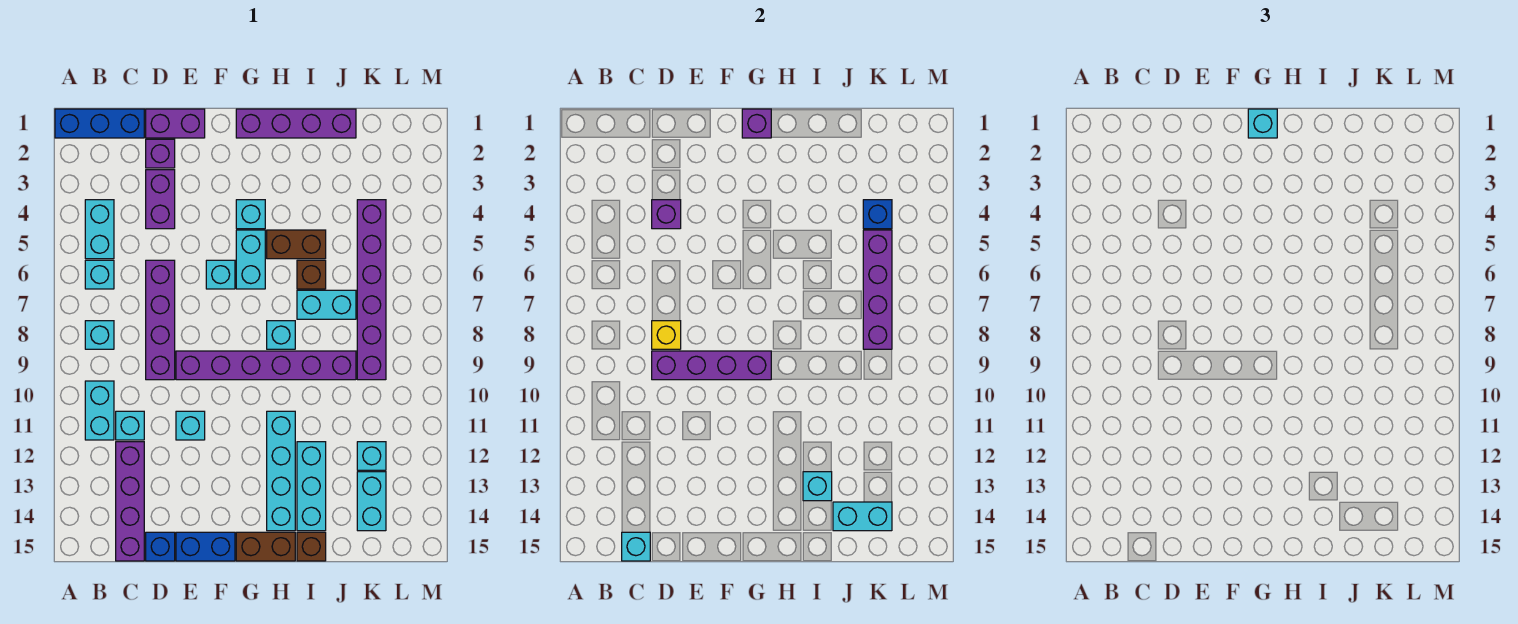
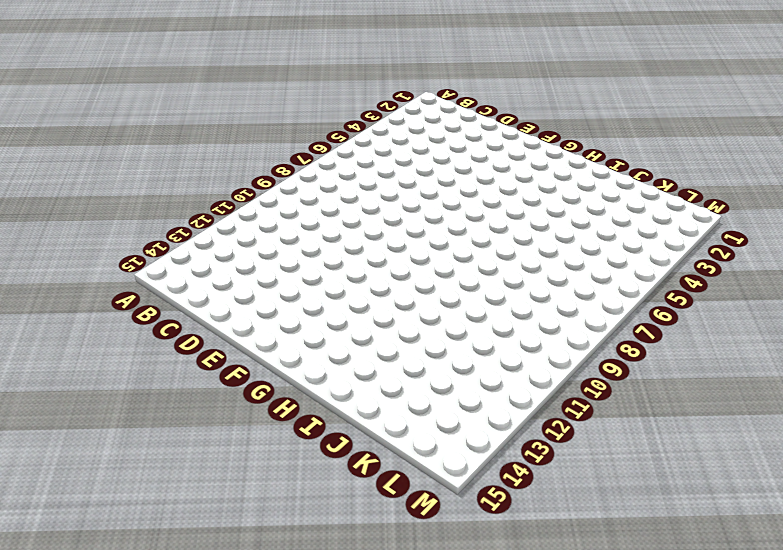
none -> blue brick A1:C1 level 1
none -> cyan brick B4:B5 level 1
none -> cyan brick B6 level 1
none -> cyan brick B8 level 1

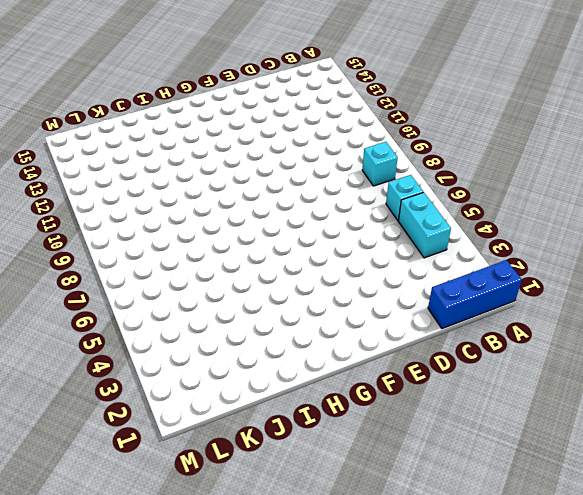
none -> cyan brick B10:B11 level 1
none -> cyan brick C11 level 1
none -> purple brick C12:C15 level 1
none -> purple brick D1:E1 level 1

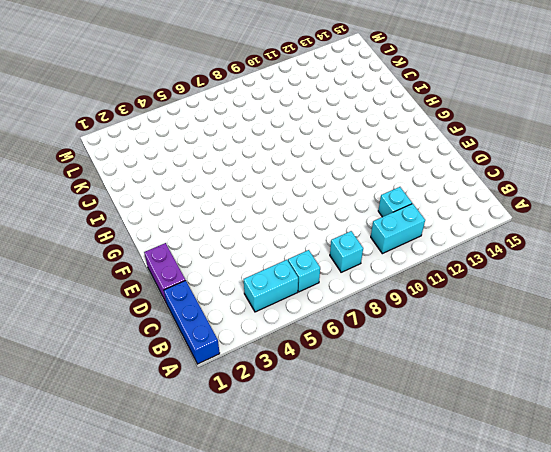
none -> purple brick C12:C15 level 1
none -> purple brick D2 level 1
none -> purple brick D3:D4 level 1
none -> purple brick D6:D9 level 1

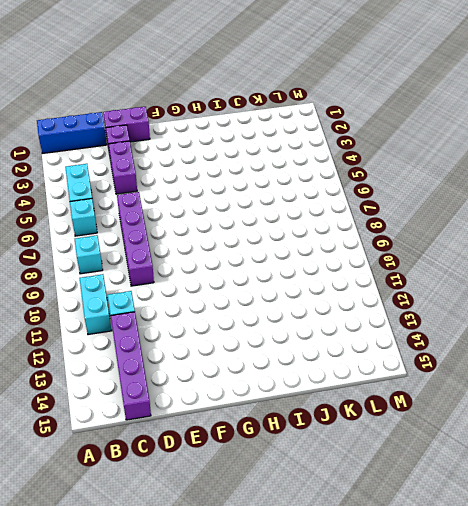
none -> blue brick D15 level 1
none -> purple brick E9:J9 level 1
none -> cyan brick E11 level 1
none -> blue brick E15:F15 level 1

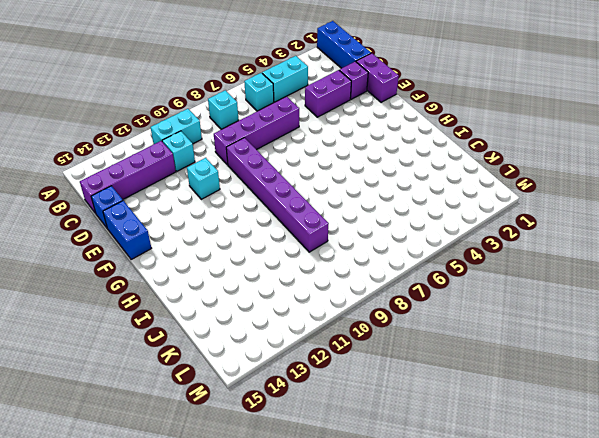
none -> cyan brick F6 level 1
none -> purple brick G1:J1 level 1
none -> cyan brick G4 level 1
none -> cyan brick G5:G6 level 1

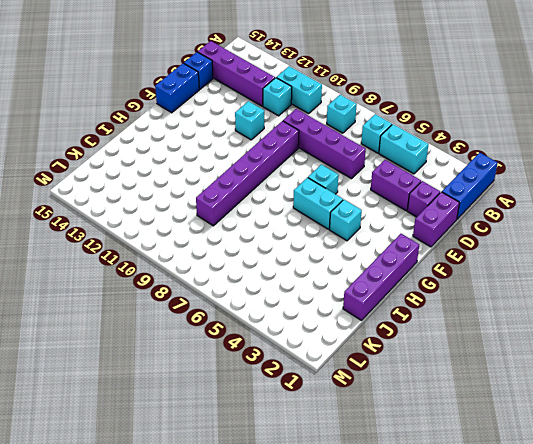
none -> brown brick G15:H15 level 1
none -> brown brick H5:I5 level 1
none -> cyan brick H8 level 1
none -> cyan brick H11:H14 level 1

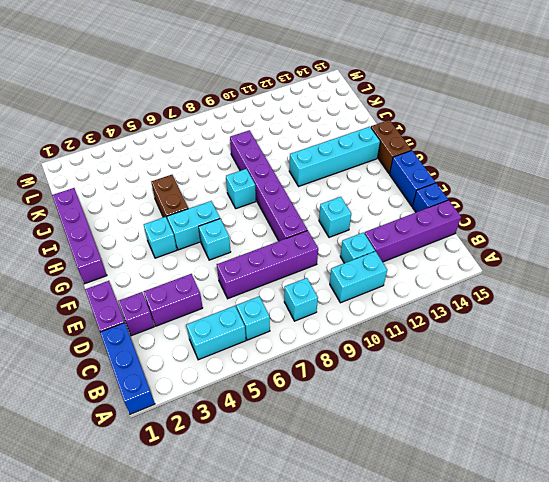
none -> brown brick I6 level 1
none -> cyan brick I7:J7 level 1
none -> cyan brick I12:I14 level 1
none -> brown brick I15 level 1

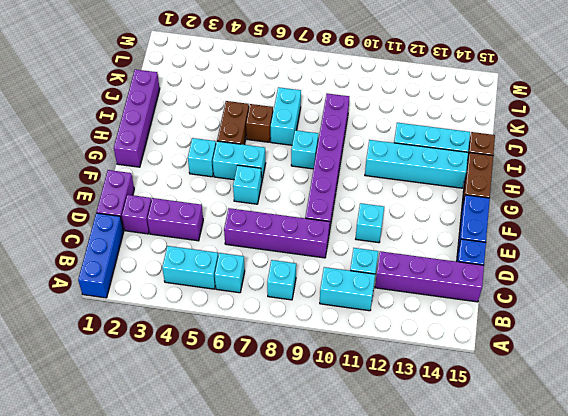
none -> purple brick K4:K9 level 1
none -> cyan brick K12 level 1
none -> cyan brick K13:K14 level 1
none -> cyan brick C15 level 2

